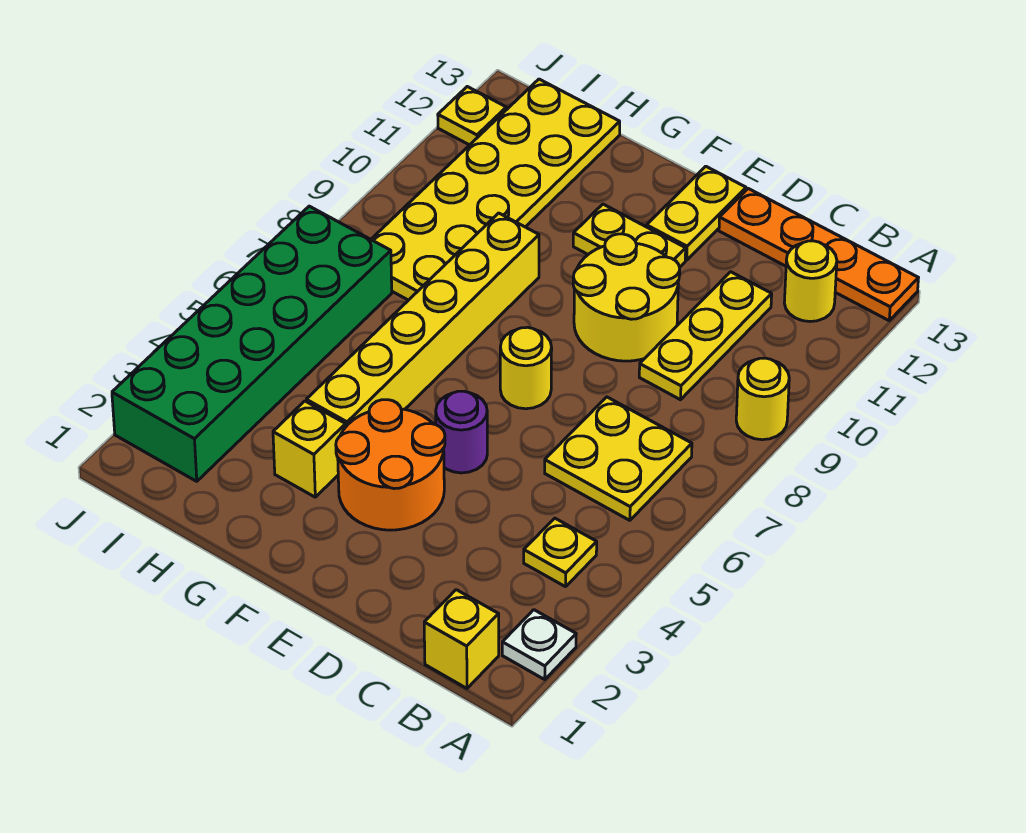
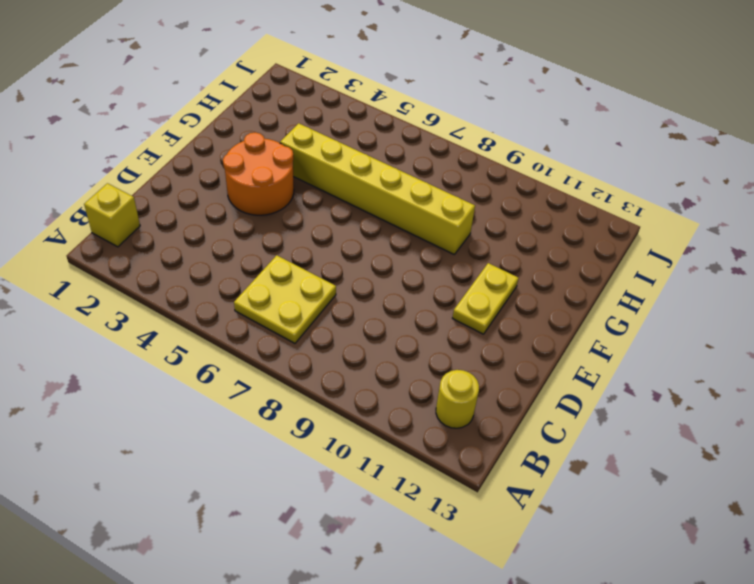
none -> white plate A2 level 1
none -> yellow round brick A9 level 1
none -> orange plate A13:D13 level 1

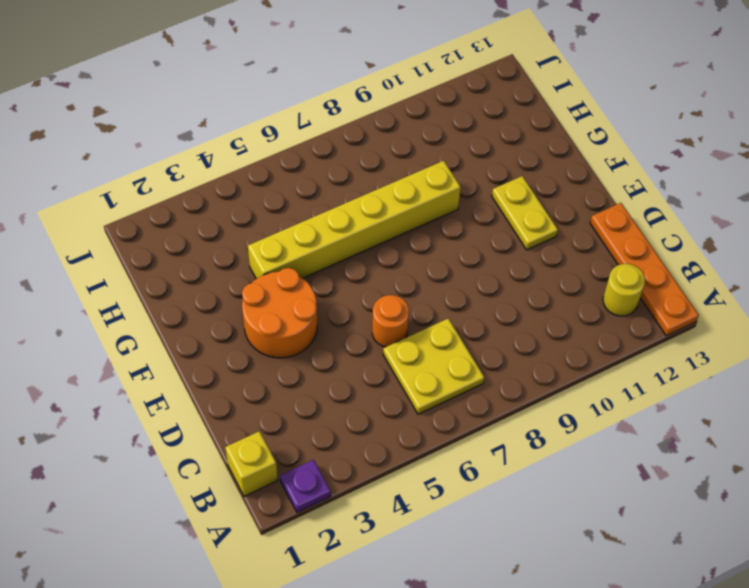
purple plate A2 level 1 -> white plate A2 level 1
orange round brick D6 level 1 -> none
none -> yellow round brick A9 level 1
none -> yellow plate B4 level 1
none -> yellow plate C9:C11 level 1

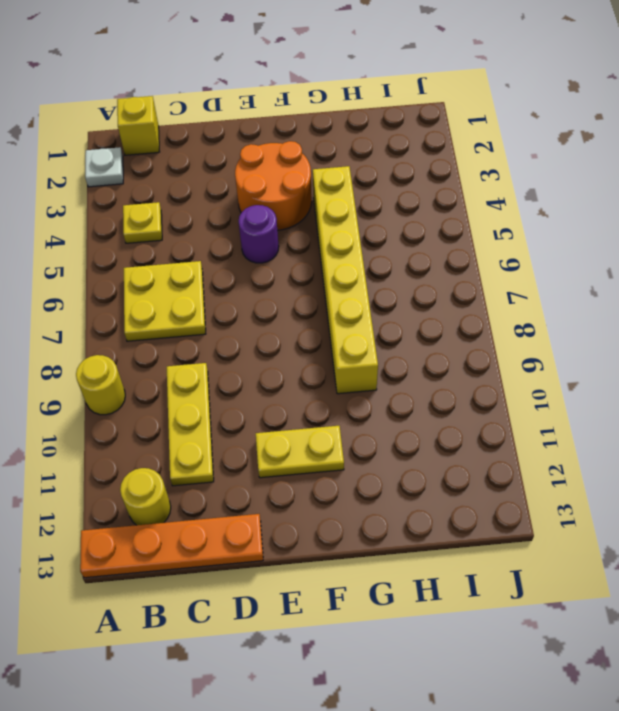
none -> yellow round brick D9:E10 level 1
none -> yellow round brick E7 level 1
none -> yellow plate E12:E13 level 1

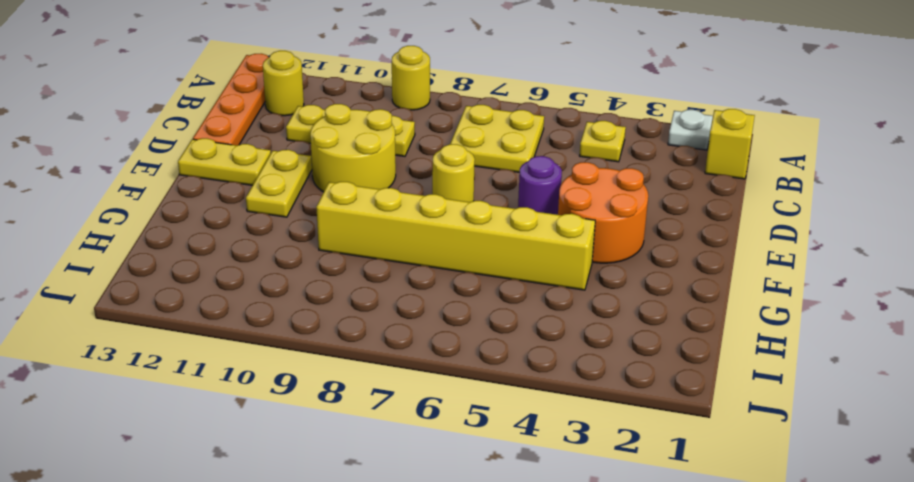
none -> yellow brick G3 level 1
none -> yellow plate H8:I13 level 1
none -> green brick I2:J7 level 1

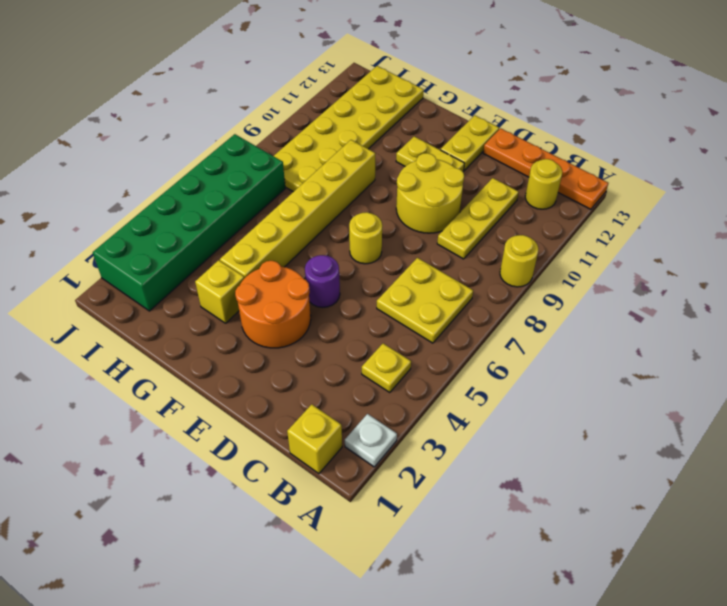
none -> yellow plate J12 level 1

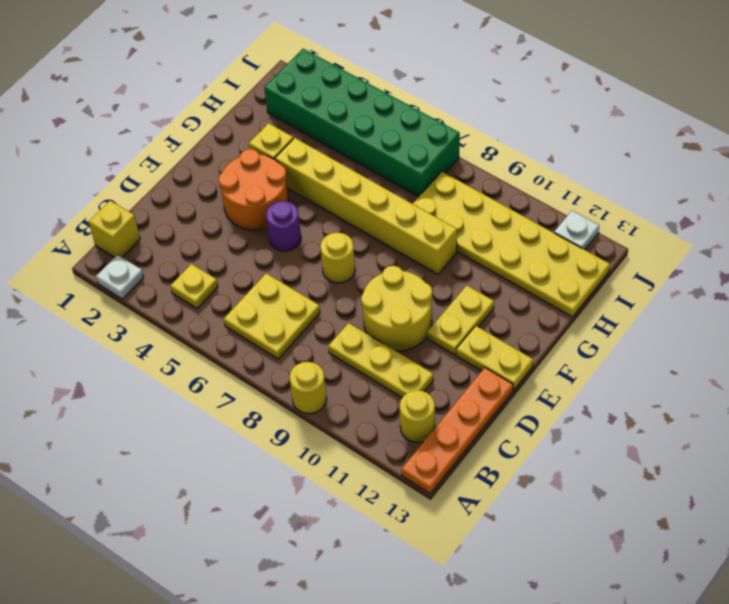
white plate J12 level 1 -> yellow plate J12 level 1

